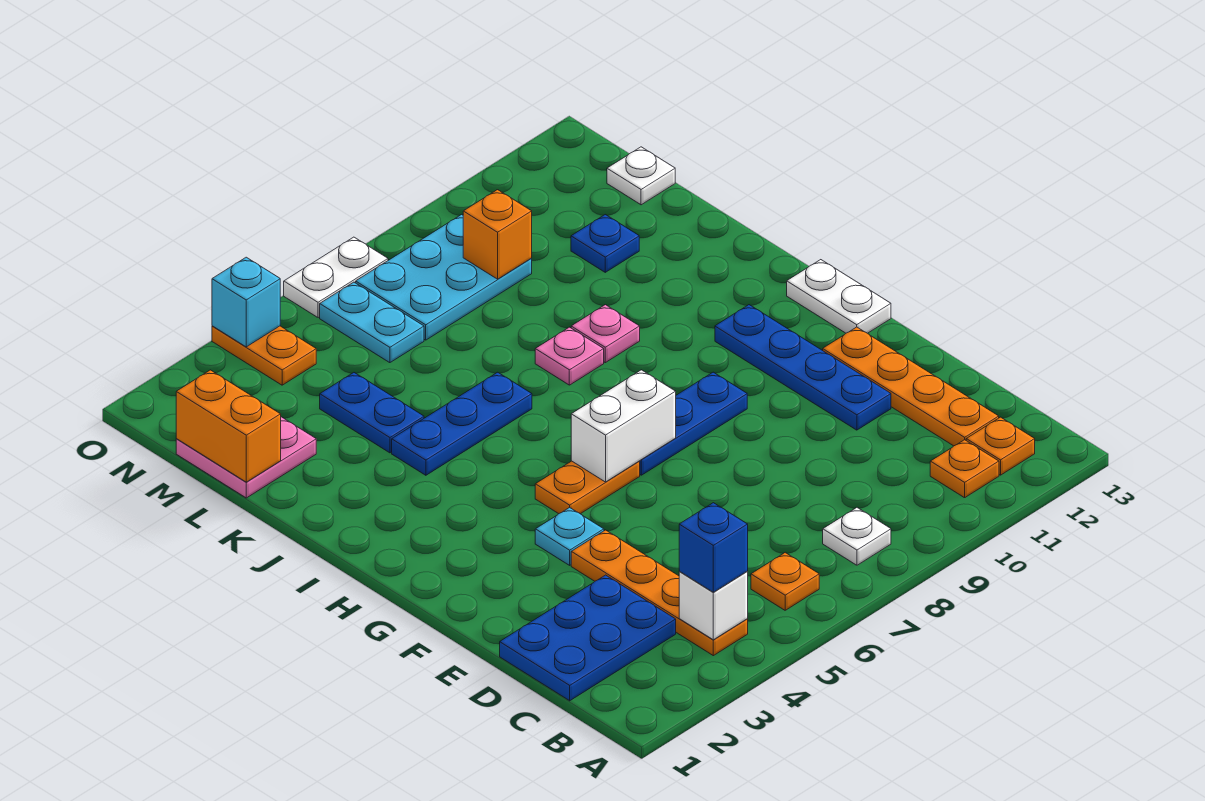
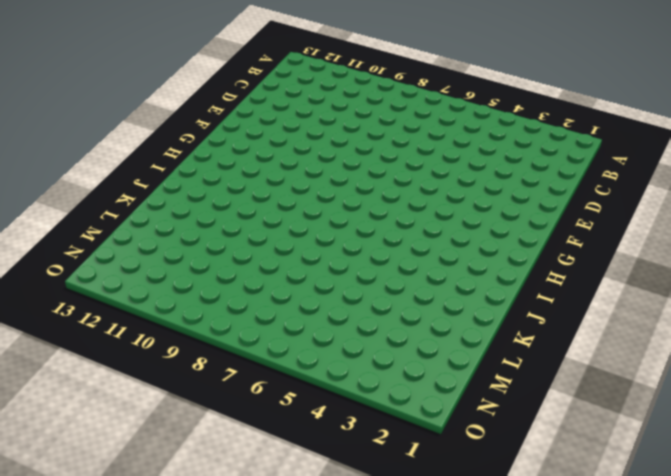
none -> orange plate B4:E4 level 1
none -> orange plate B6 level 1
none -> white plate B8 level 1

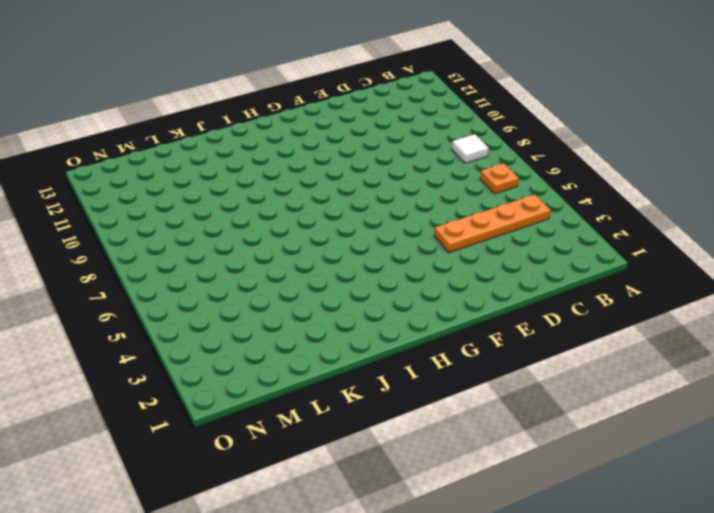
white tile B8 level 1 -> white plate B8 level 1
none -> orange plate B11 level 1
none -> orange plate B12 level 1
none -> blue plate C1:D3 level 1

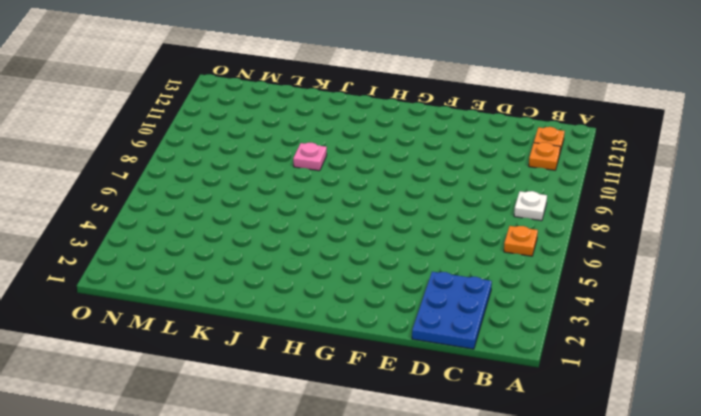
none -> orange plate B4:E4 level 1
none -> orange plate C12:F12 level 1
none -> blue plate E11:H11 level 1

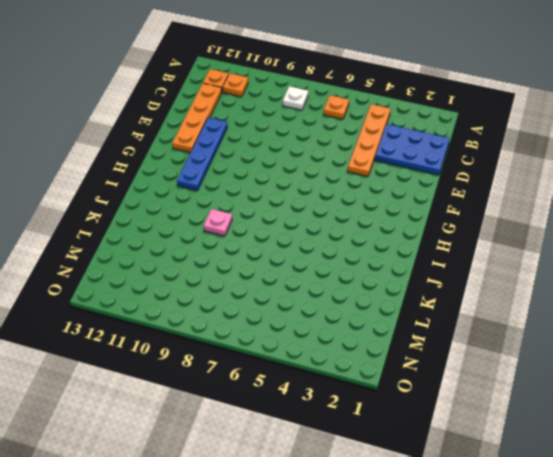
none -> cyan plate F4 level 1
none -> orange plate G5:G6 level 1
none -> blue plate G7:G9 level 1

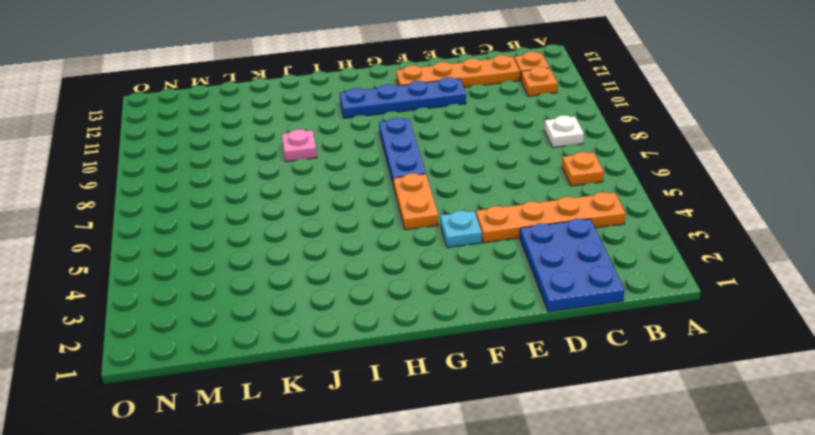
none -> white plate G13:H13 level 1
none -> blue plate J4:J6 level 1
none -> pink plate J8 level 1

